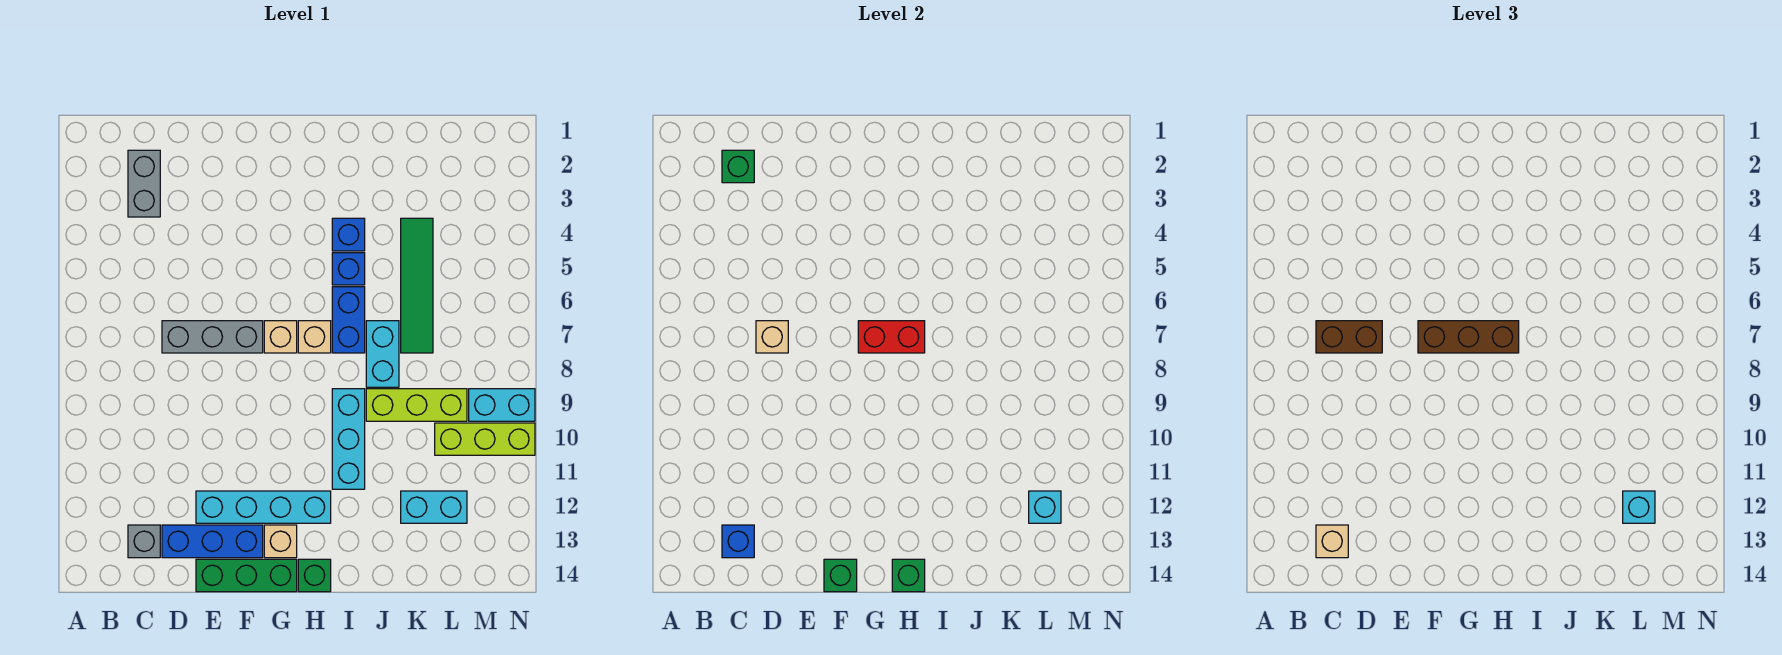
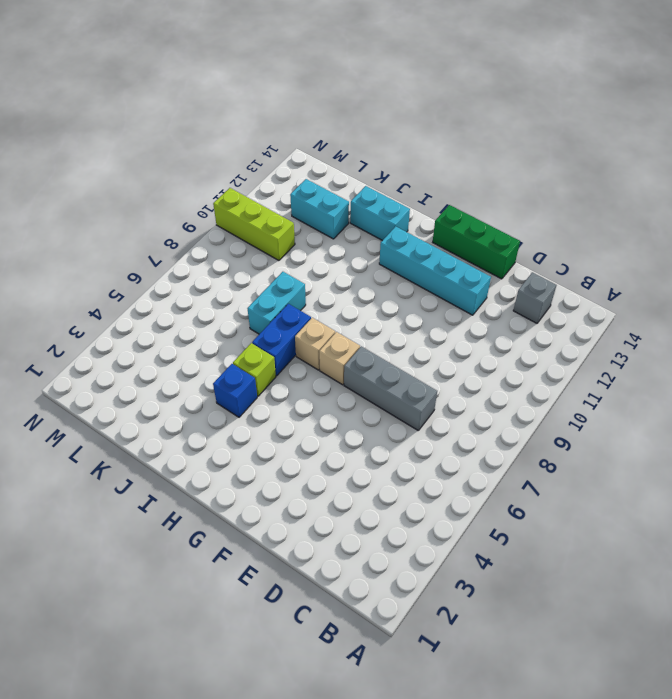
lime brick I5 level 1 -> blue brick I5 level 1
cyan brick I13:J13 level 1 -> cyan brick M9:N9 level 1
none -> grey brick C2:C3 level 1
none -> blue brick D13:F13 level 1
none -> tan brick G13 level 1
none -> green brick H14 level 1

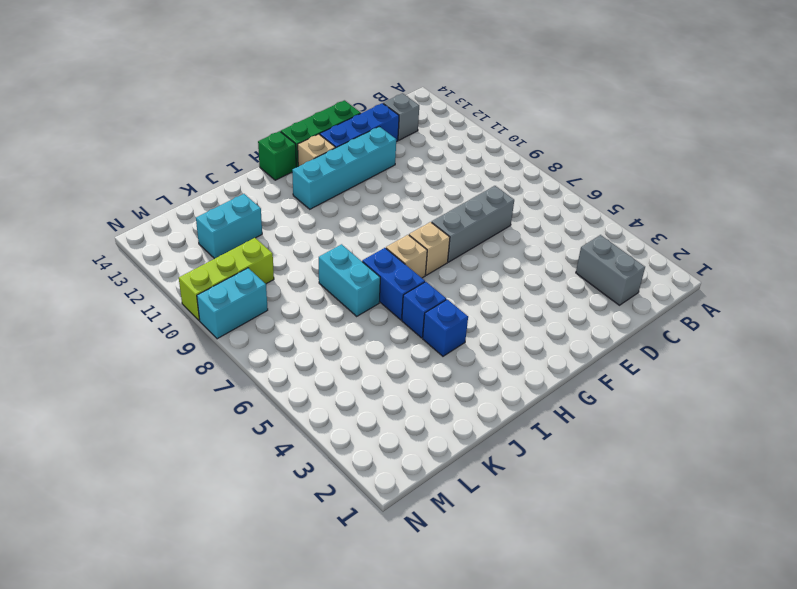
none -> cyan brick I9:I11 level 1
none -> lime brick J9:L9 level 1
none -> green tile K4:K7 level 1
none -> green brick C2 level 2

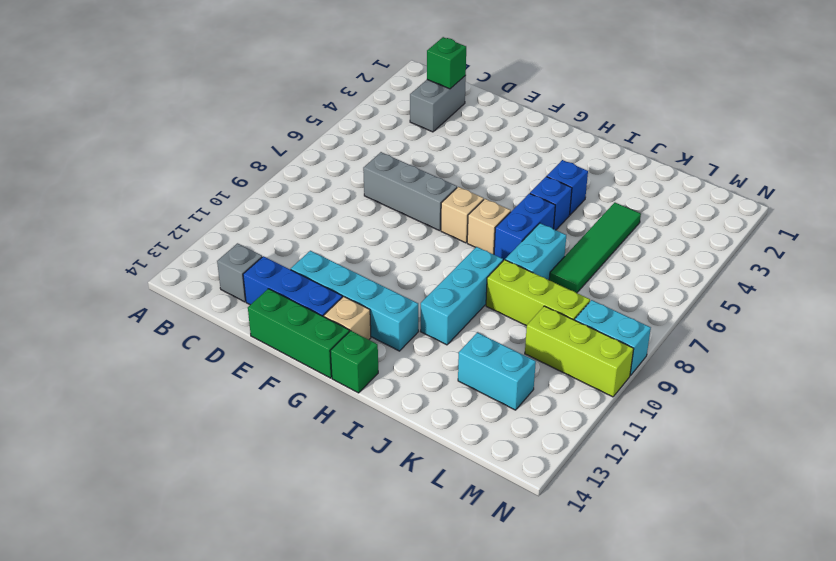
none -> blue brick C13 level 2
none -> tan brick D7 level 2
none -> green brick F14 level 2
none -> red brick G7:H7 level 2

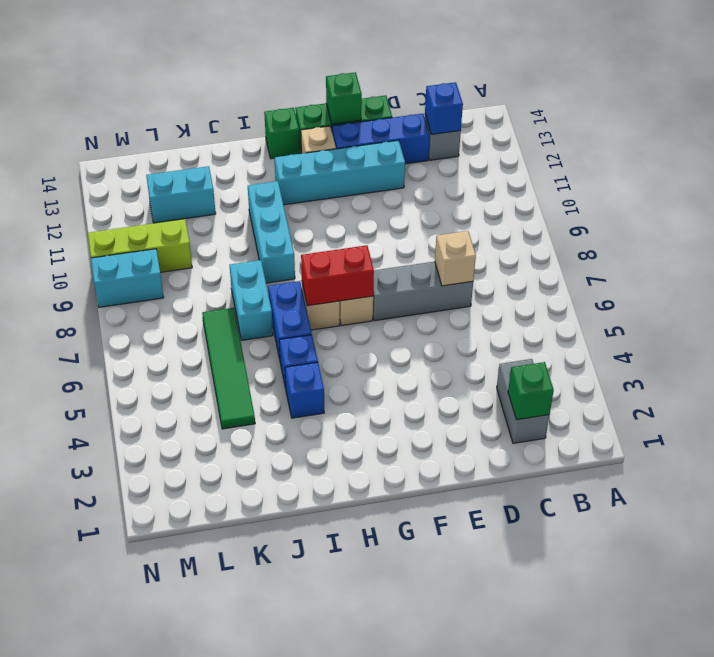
none -> lime brick J9:L9 level 1
none -> green brick H14 level 2
none -> cyan brick L12 level 2
none -> brown brick C7:D7 level 3

